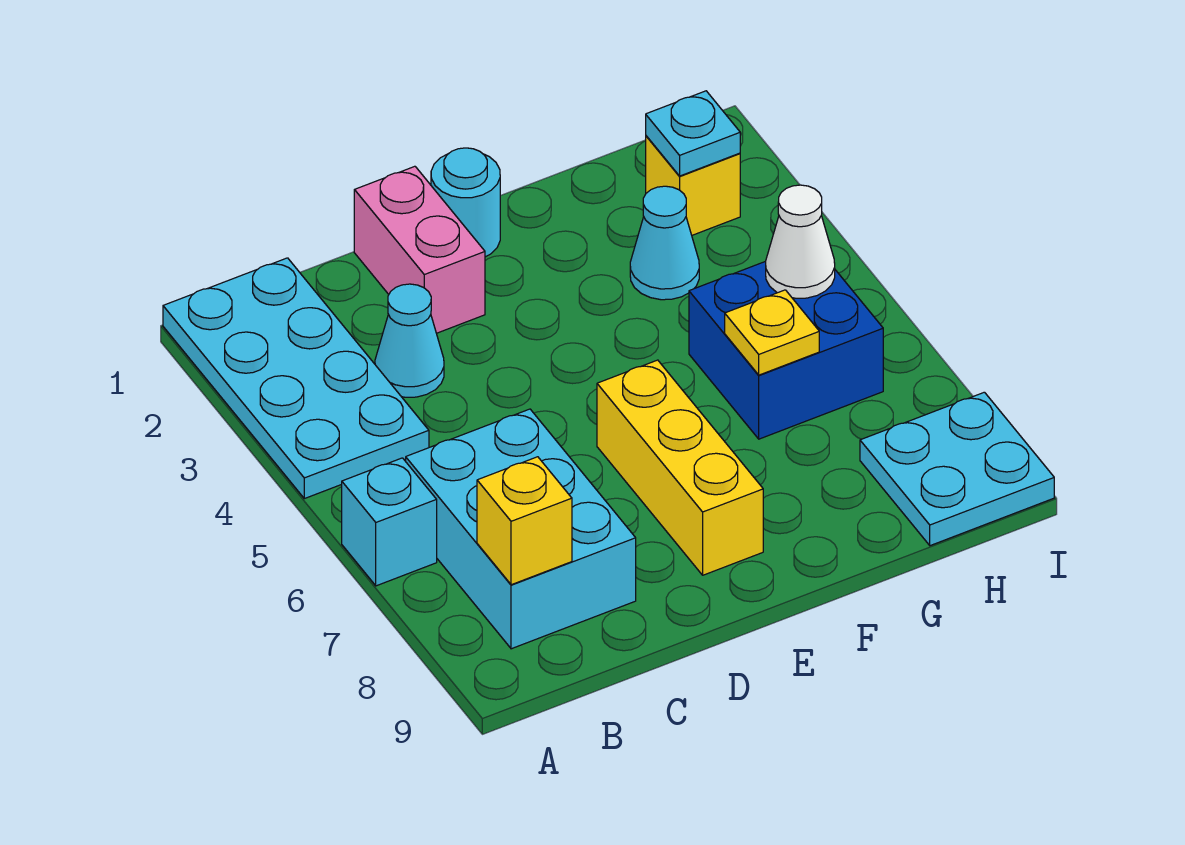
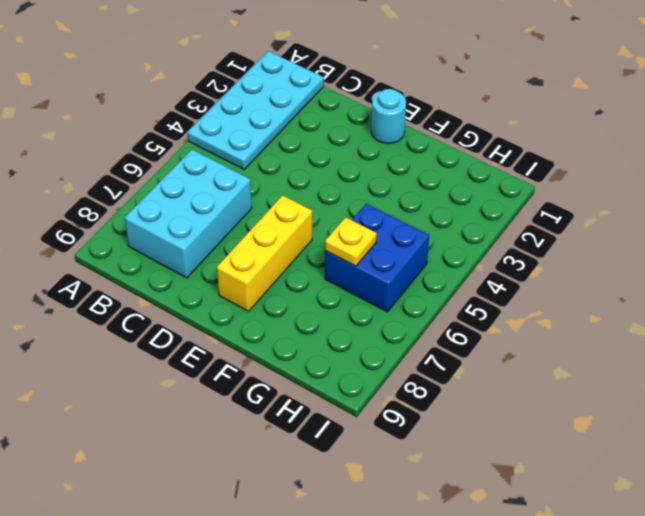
none -> cyan brick A6 level 1
none -> cyan cone C3 level 1
none -> pink brick D1:D2 level 1

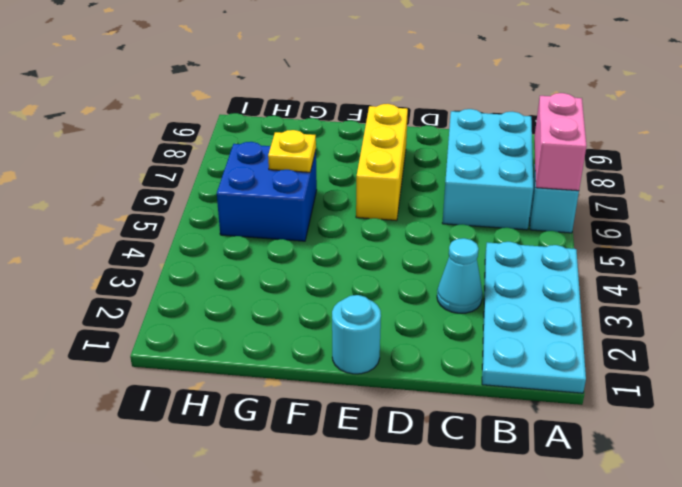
pink brick A6:A7 level 2 -> pink brick D1:D2 level 1
none -> cyan cone G3 level 1
none -> yellow brick H2 level 1
none -> cyan plate H8:I9 level 1

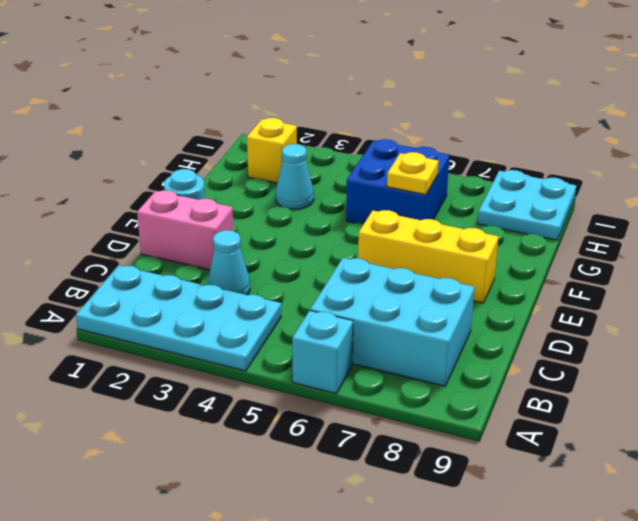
none -> yellow brick B8 level 2
none -> cyan plate H2 level 2
none -> white cone H5 level 2

